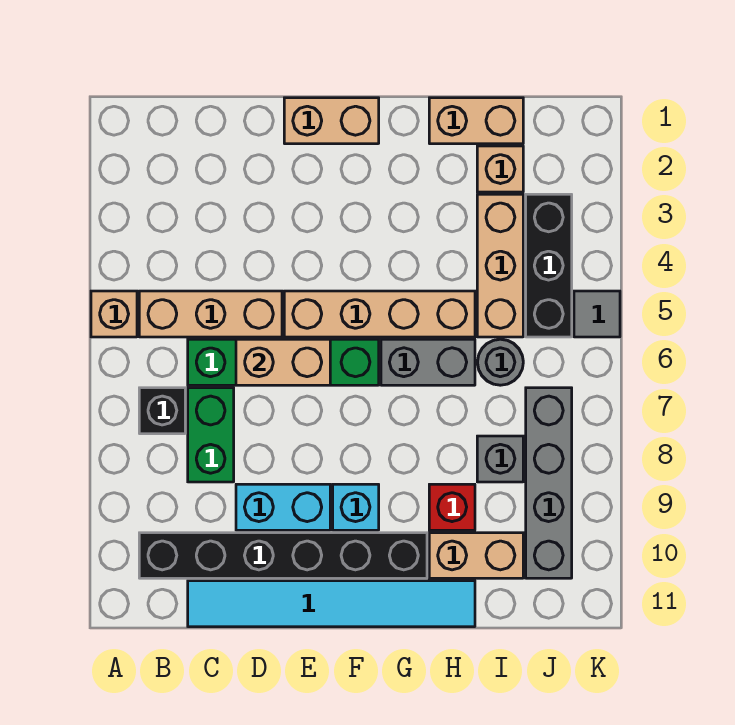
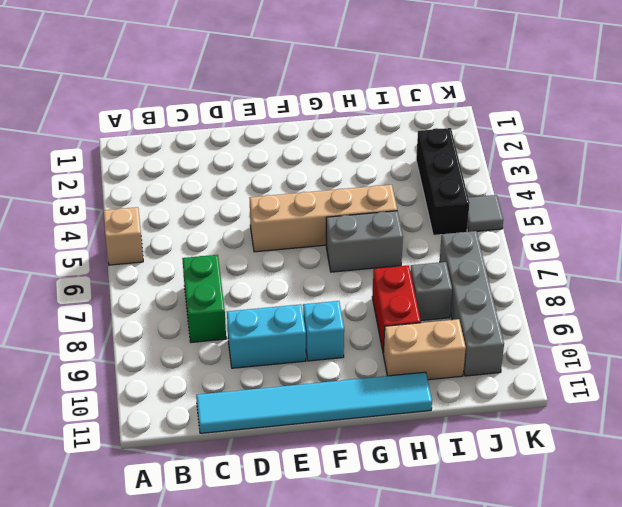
red brick H8:H9 level 1 -> red brick H9 level 1
none -> tan brick B5:D5 level 1
none -> black brick B7 level 1
none -> black brick B10:G10 level 1

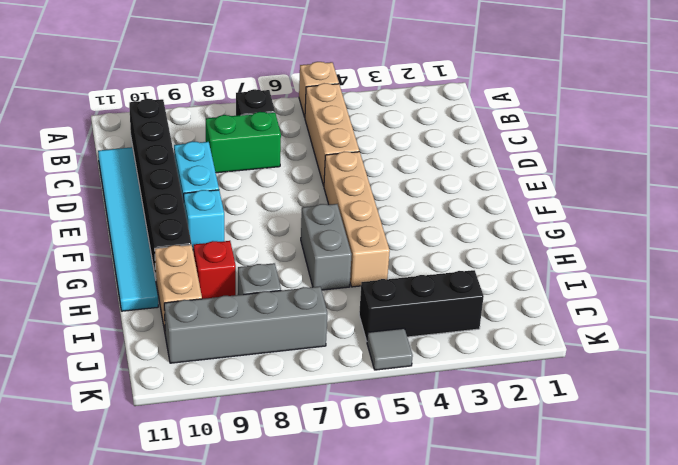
none -> green brick C6:F6 level 1
none -> tan brick E1:F1 level 1
none -> tan brick H1:I1 level 1

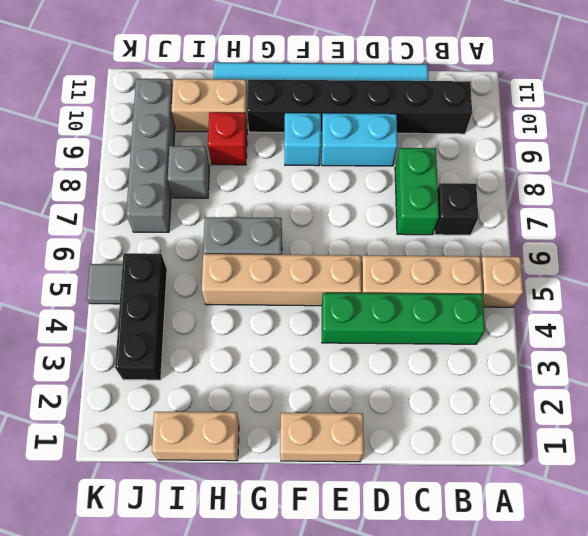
green brick B4:E4 level 1 -> green brick C6:F6 level 1
none -> tan brick I2 level 1
none -> tan brick I3:I5 level 1
none -> grey round brick I6 level 1

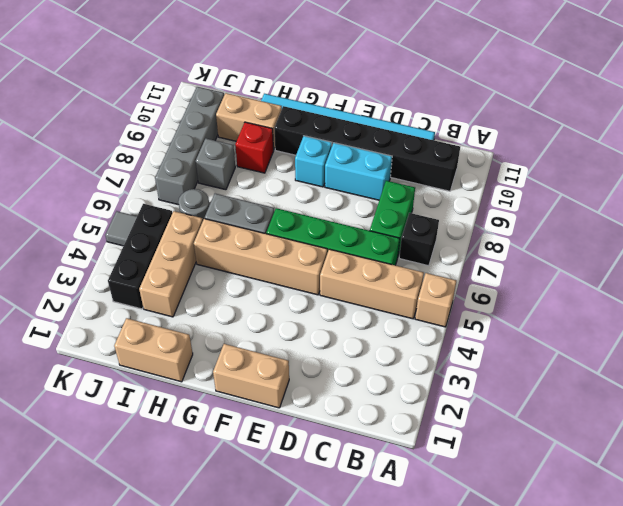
none -> tan brick I2 level 1
none -> tan brick D6:E6 level 2

